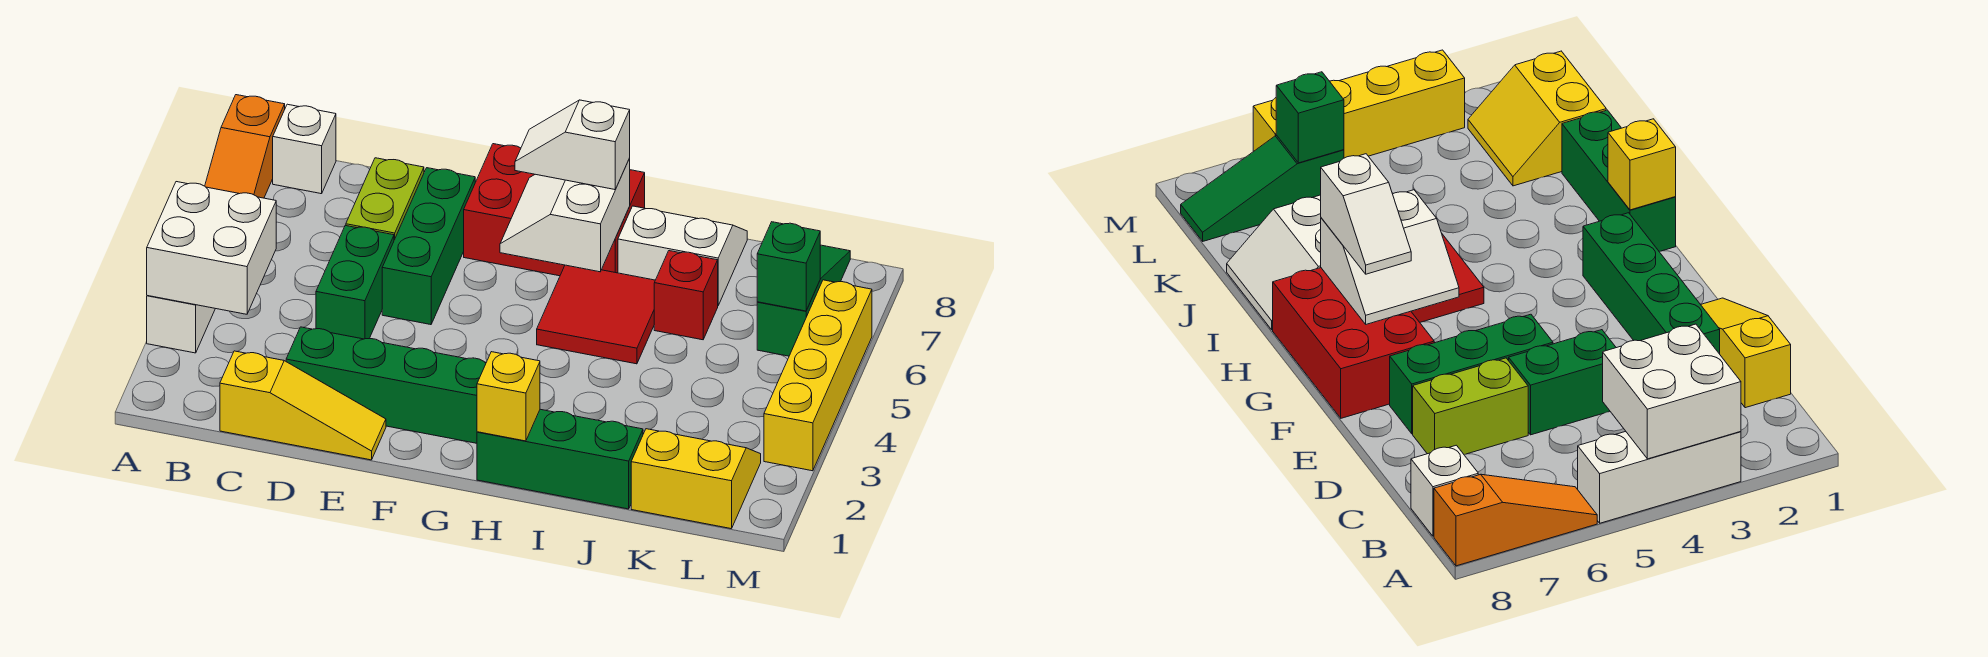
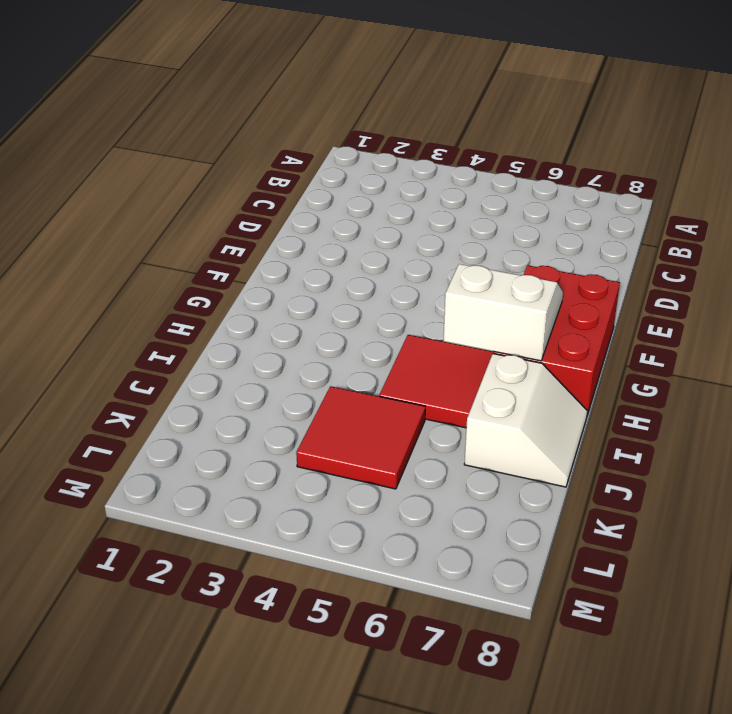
red tile J4:K5 level 1 -> none
none -> white brick A3:A5 level 1
none -> orange slope A6:A8 level 1 top 8
none -> white brick B8 level 1

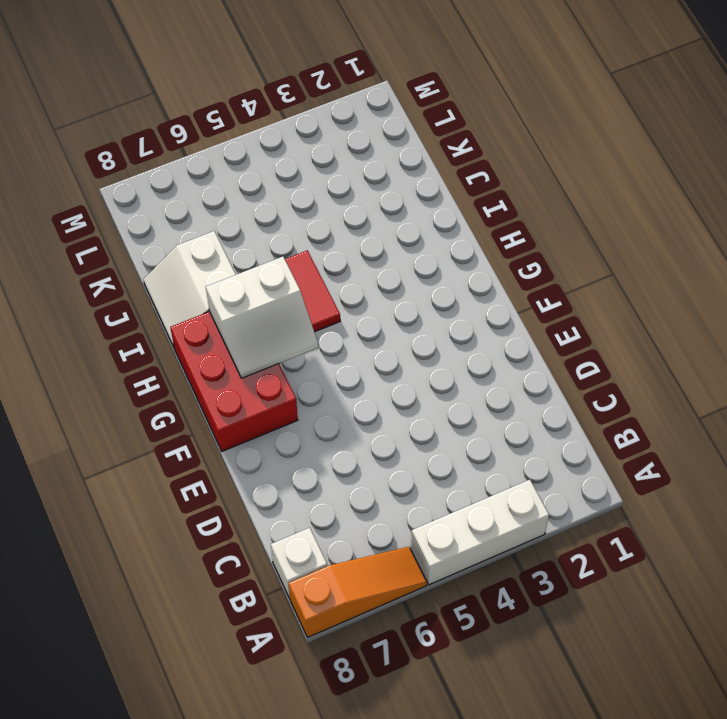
none -> yellow slope C1:E1 level 1 top C
none -> green brick D2:G2 level 1
none -> green brick D4:D5 level 1

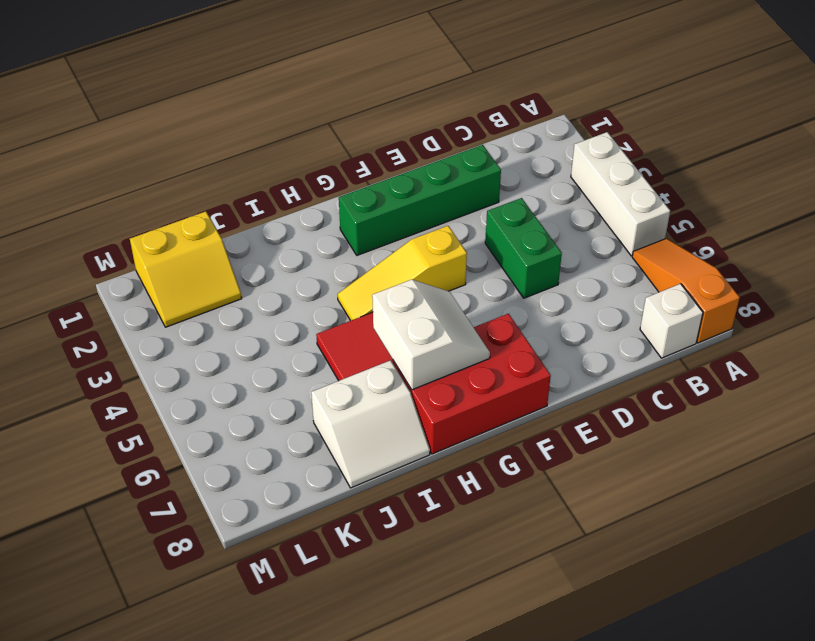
yellow slope F4:H4 level 1 top F -> yellow slope C1:E1 level 1 top C
none -> lime brick D6:D7 level 1
none -> green brick E5:E7 level 1
none -> green brick H1:J1 level 1

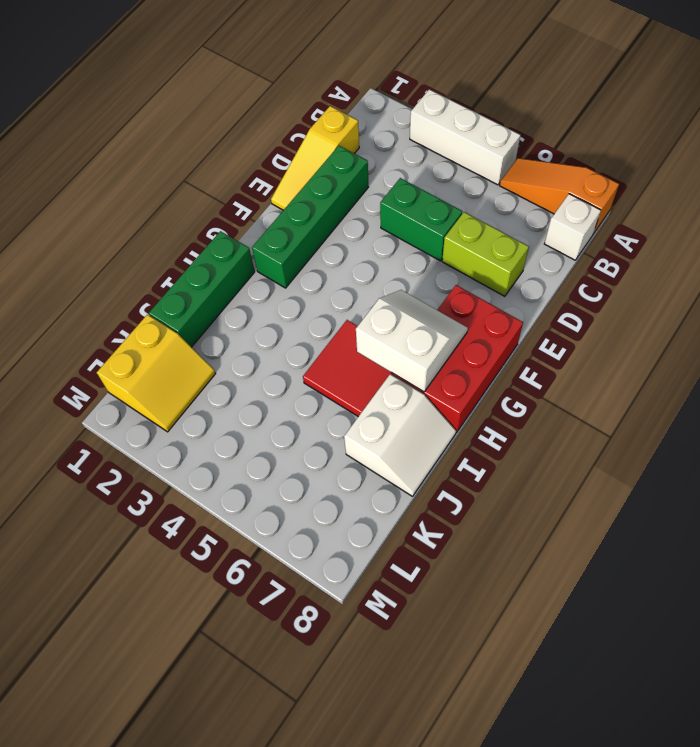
none -> green brick E5:E7 level 1
none -> red brick J6 level 1
none -> green slope L6:L8 level 1 top 6

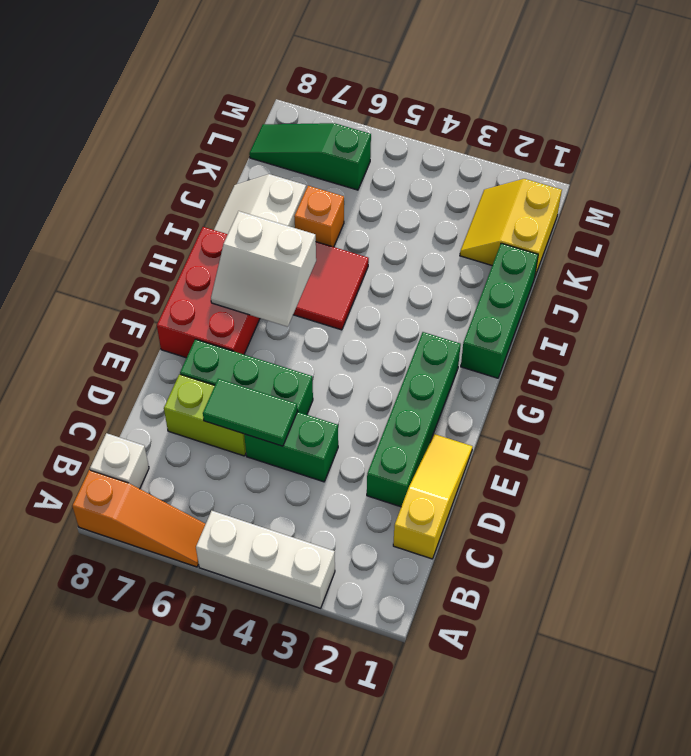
green tile D5:D6 level 2 -> none
orange brick J6 level 1 -> red brick J6 level 1
none -> yellow brick M3:M6 level 1
none -> white brick A3:B4 level 2
none -> yellow brick H1 level 2

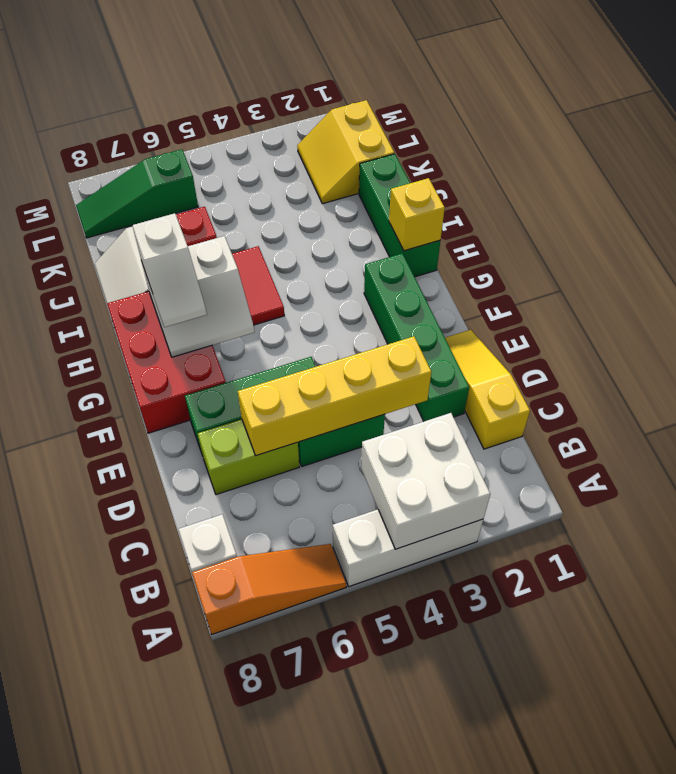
yellow brick D3:D6 level 2 -> yellow brick M3:M6 level 1
none -> green brick L6 level 2

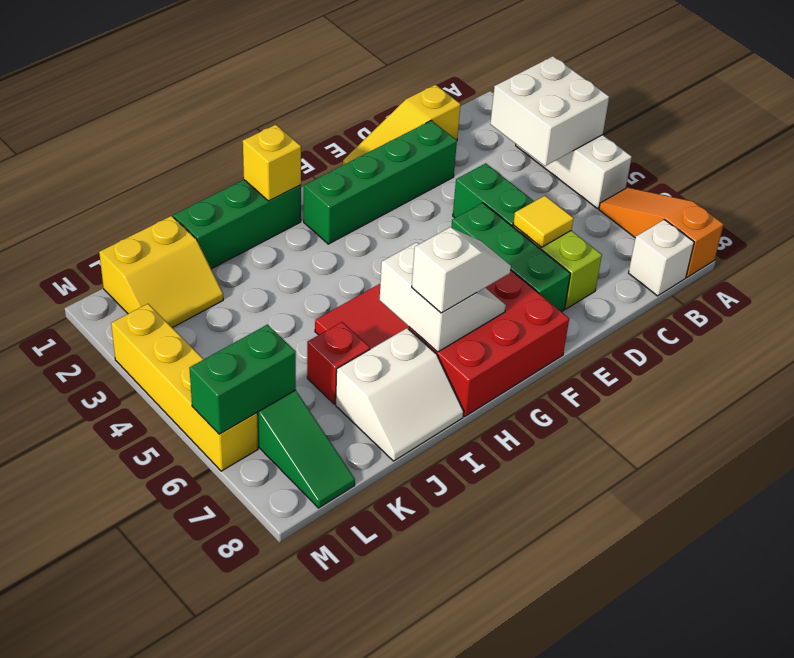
yellow tile D6 level 2 -> none
green brick L6:M6 level 2 -> green brick L6 level 2

